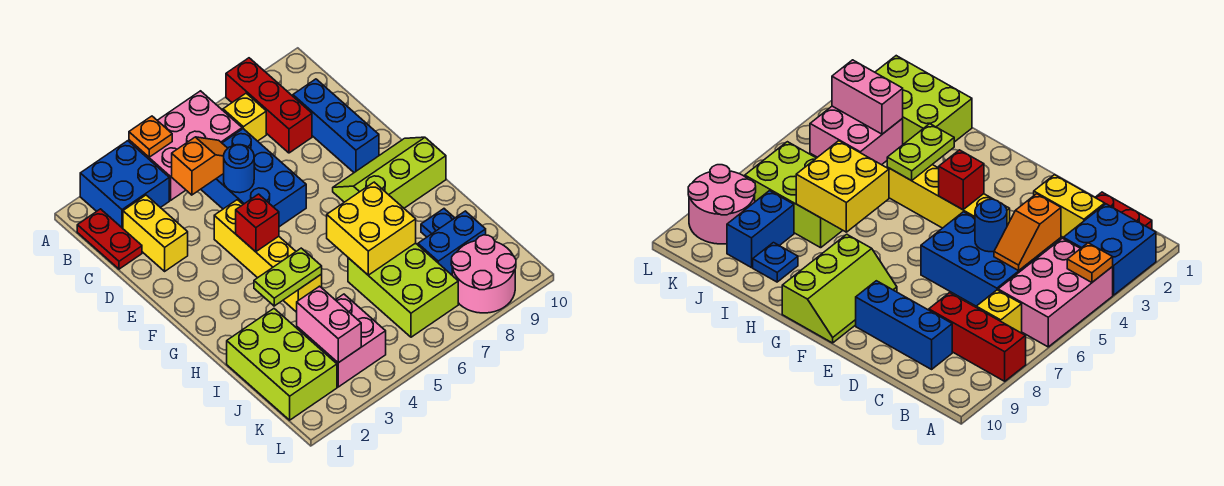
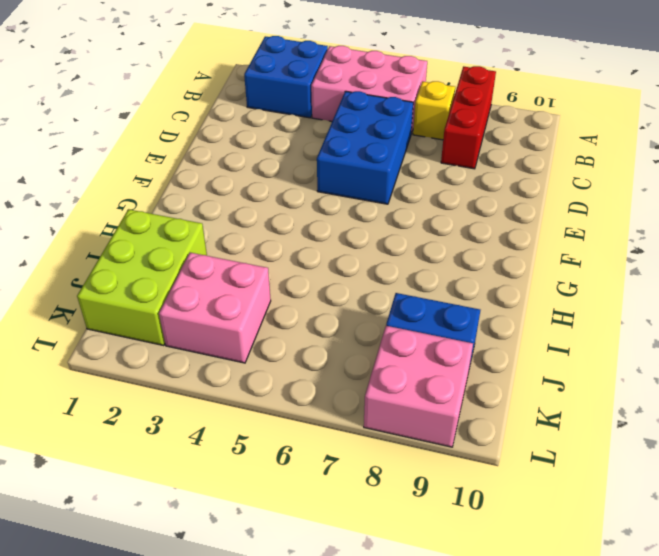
pink brick K8:L9 level 1 -> pink round brick K8:L9 level 1
none -> red plate B1:C1 level 1
none -> yellow brick C2:D2 level 1
none -> blue brick C9:E9 level 1

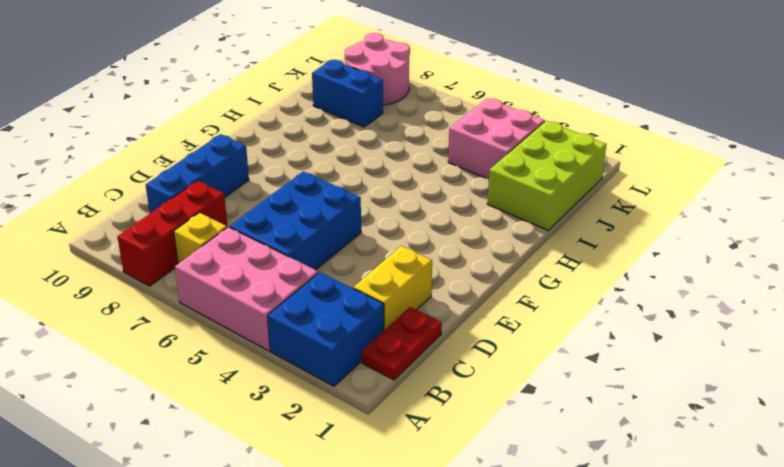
none -> yellow brick E4:H4 level 1
none -> lime slope F8:G10 level 1 top G
none -> lime brick I6:K7 level 1

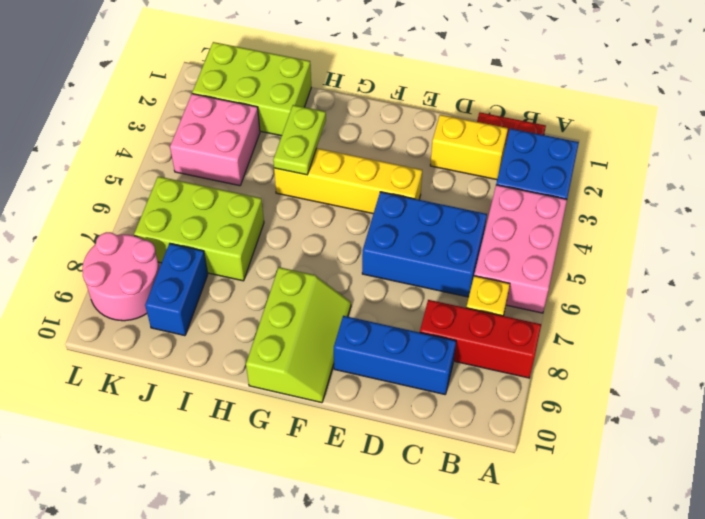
none -> blue plate I9 level 1
none -> orange plate A4 level 2
none -> orange slope C4:C5 level 2 top 4

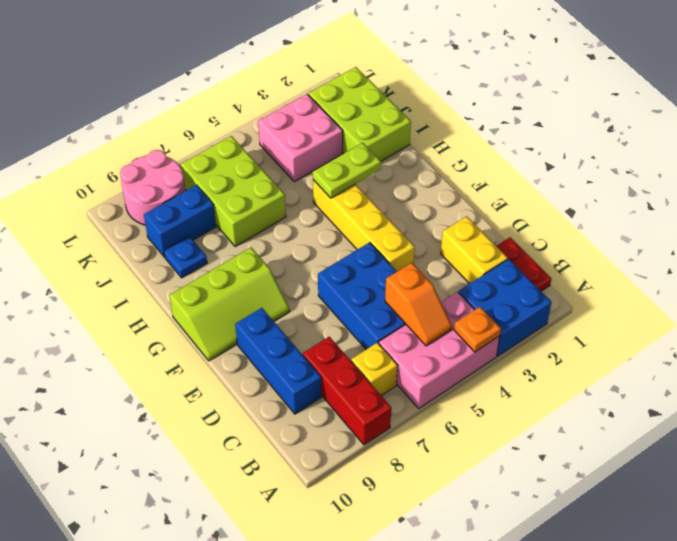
orange slope B5:C5 level 2 top C -> orange slope C4:C5 level 2 top 4
none -> blue round brick D5 level 2
none -> red brick F4 level 2
none -> yellow brick H6:I7 level 2

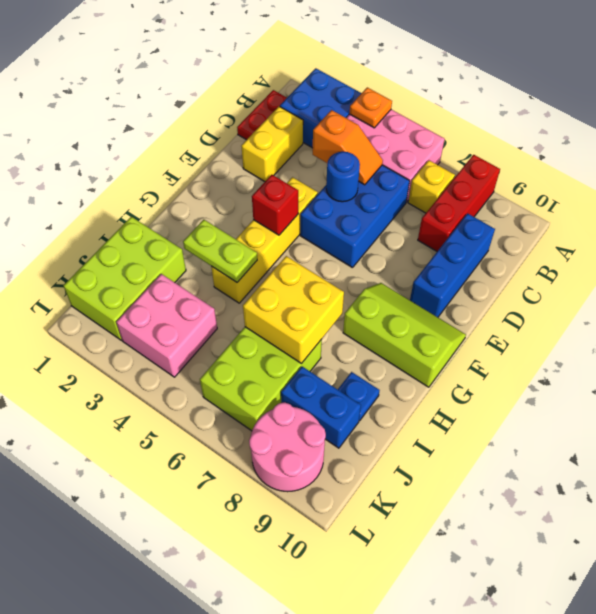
none -> pink brick J3:K3 level 2

